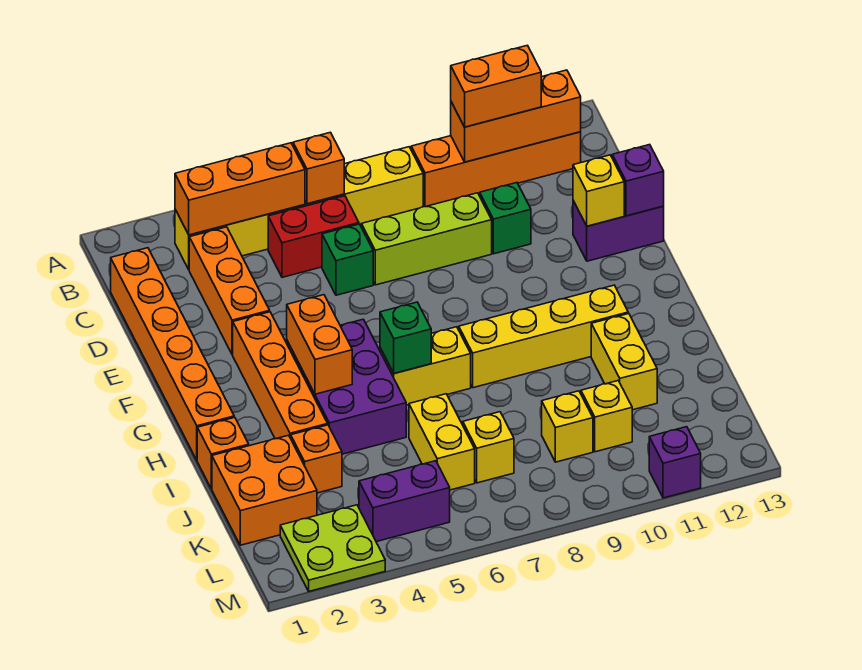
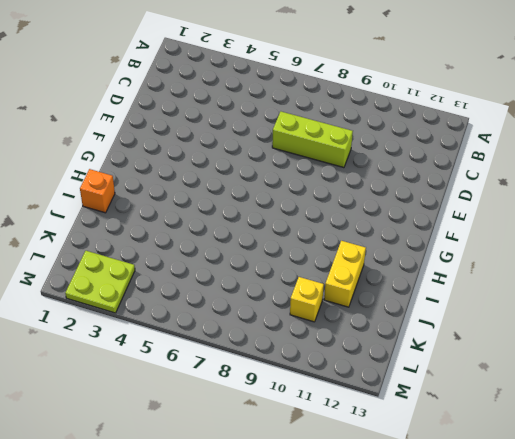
none -> yellow brick B3:B8 level 1
none -> orange brick B9:B12 level 1
none -> orange brick C1:H1 level 1
none -> orange brick C3:E3 level 1

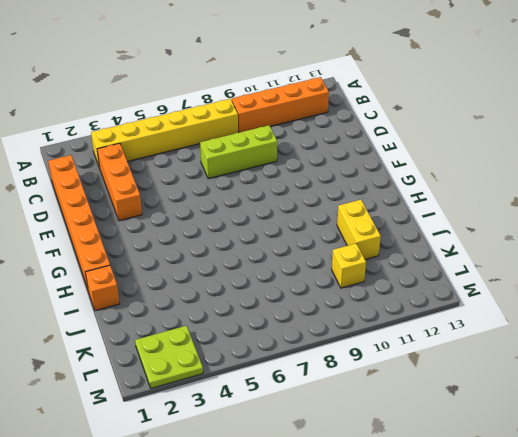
none -> red brick C5:C6 level 1
none -> green brick D6 level 1
none -> green brick D10 level 1
none -> purple brick E12:E13 level 1

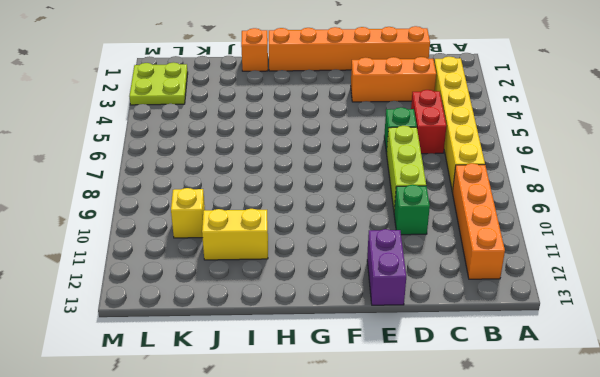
none -> orange brick F3:I3 level 1
none -> purple brick G4:I5 level 1
none -> yellow brick H6:H7 level 1
none -> yellow brick H8:H11 level 1

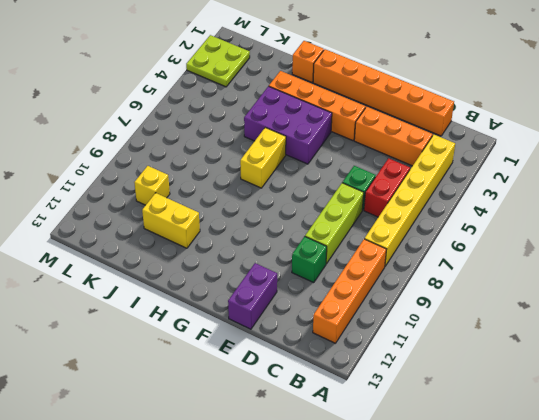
none -> yellow brick H8:H11 level 1
none -> orange brick J1:K2 level 1
none -> orange brick J3 level 1
none -> yellow brick J6:K6 level 1

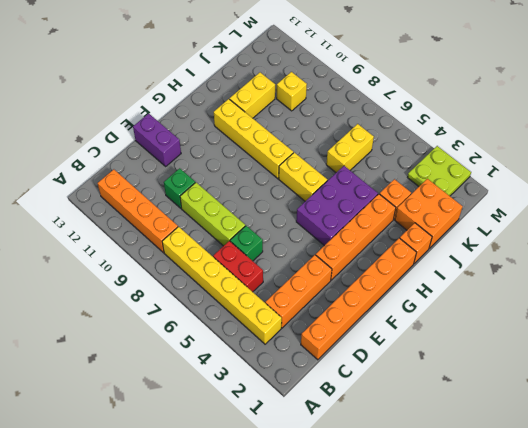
none -> yellow brick K7 level 1
none -> yellow brick K9 level 1
none -> purple brick L4:L5 level 1
none -> purple brick M11 level 1

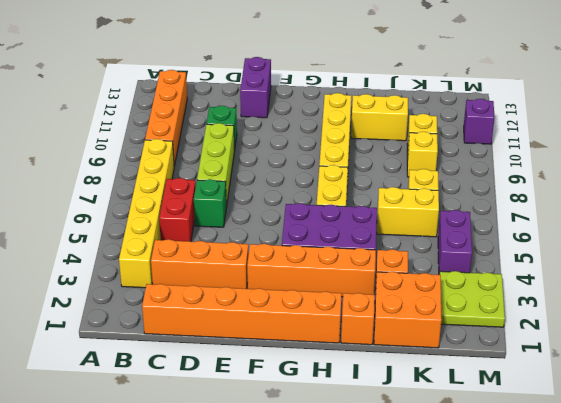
none -> orange brick B3:B5 level 2
none -> orange brick B6 level 2
none -> orange brick B10:B12 level 2
none -> yellow brick E12 level 2

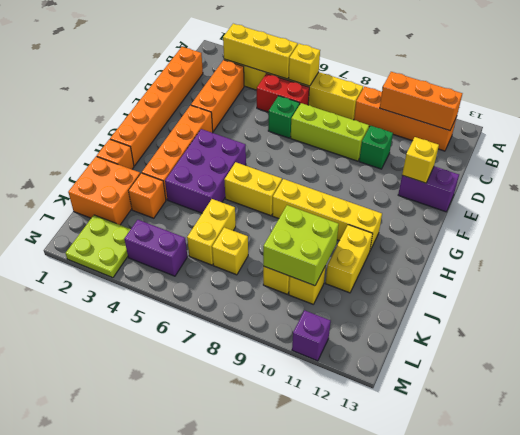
yellow brick B3:B5 level 2 -> orange brick B3:B5 level 2
yellow brick B6 level 2 -> orange brick B6 level 2
lime brick J9:K10 level 2 -> none
none -> purple brick E13 level 2
none -> orange brick G4:H4 level 2
none -> green brick H6 level 2
none -> orange brick B10:B11 level 3

